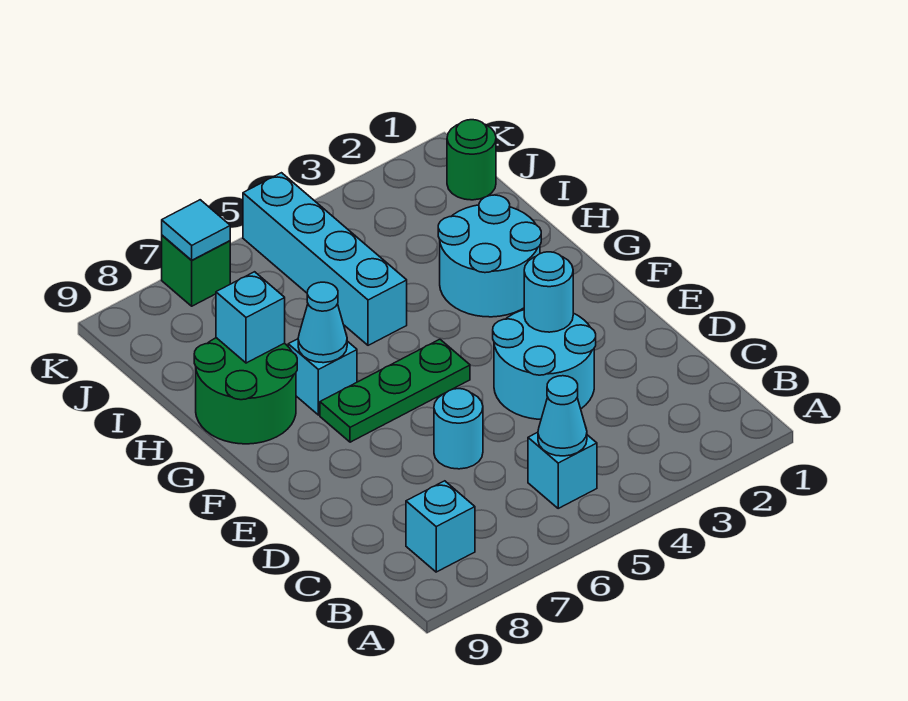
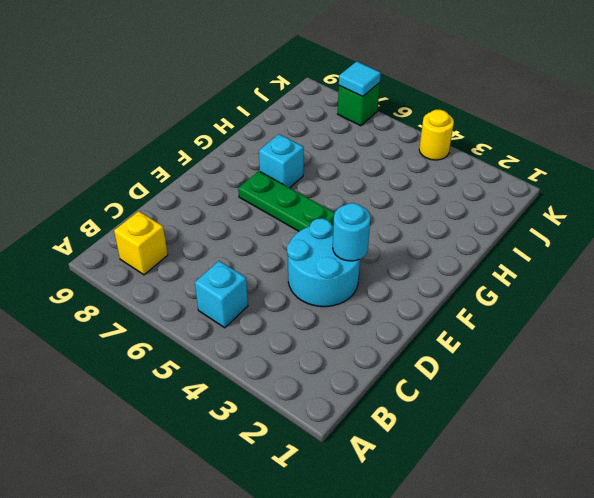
yellow brick B8 level 1 -> cyan brick B8 level 1
yellow round brick K4 level 1 -> none
none -> cyan round brick D6 level 1
none -> cyan round brick G2:H3 level 1
none -> green round brick G8:H9 level 1

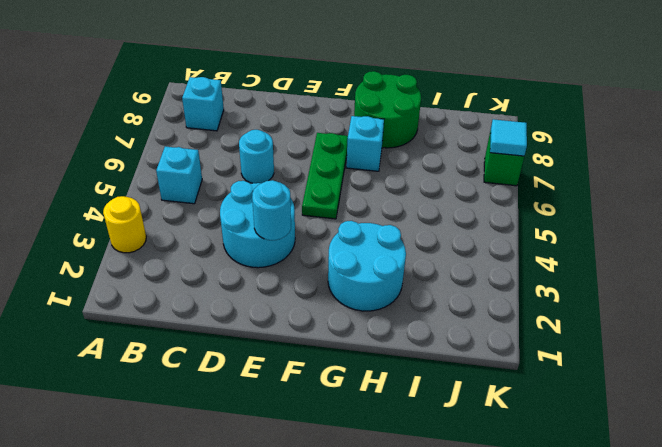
yellow round brick A3 level 1 -> none
none -> cyan brick H5:K5 level 1
none -> green round brick J1 level 1
none -> cyan cone B5 level 2

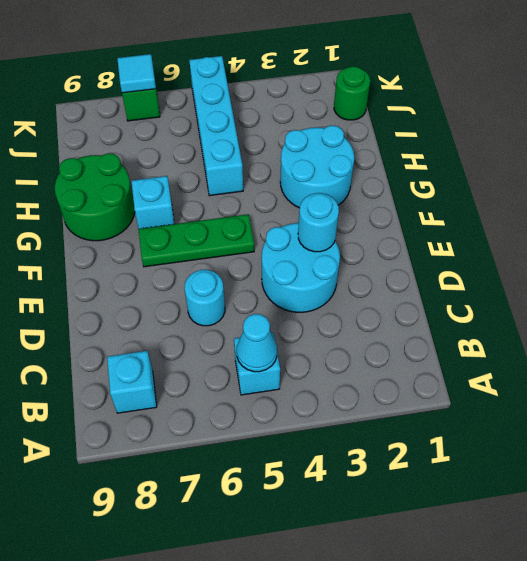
none -> cyan cone G7 level 2
none -> cyan brick H8 level 2

